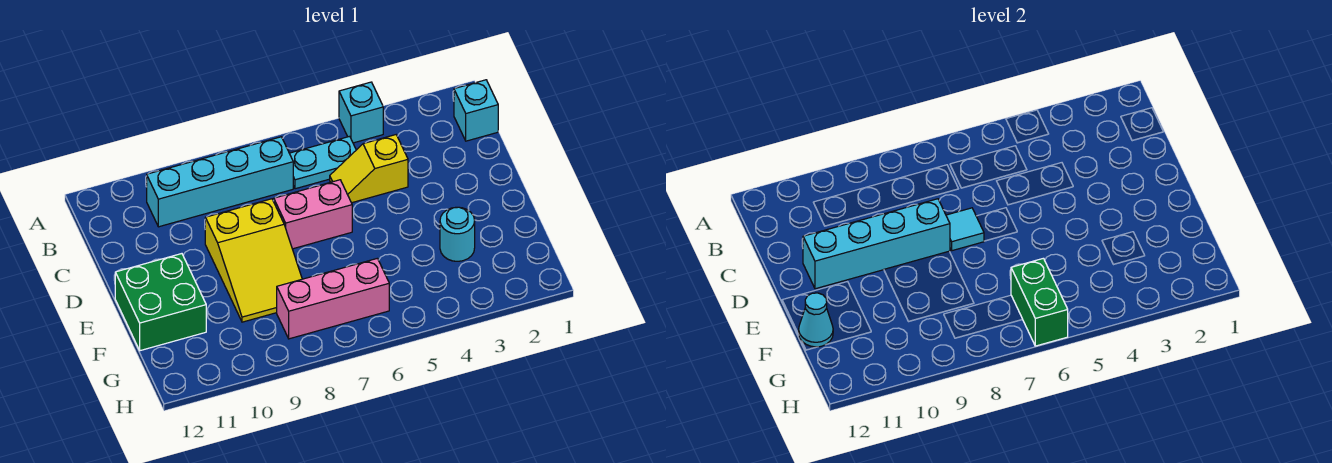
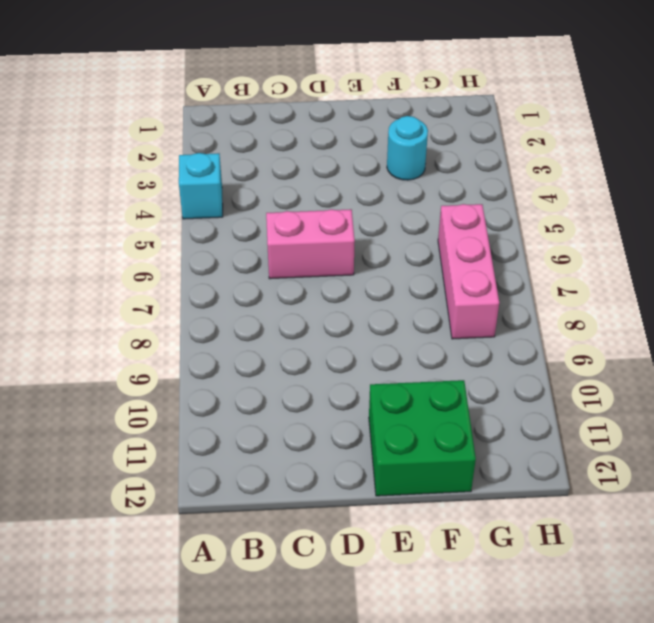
pink brick C6:D6 level 1 -> pink brick D6:D7 level 1
none -> cyan brick B1 level 1
none -> cyan plate B5:B6 level 1
none -> cyan brick B7:B10 level 1

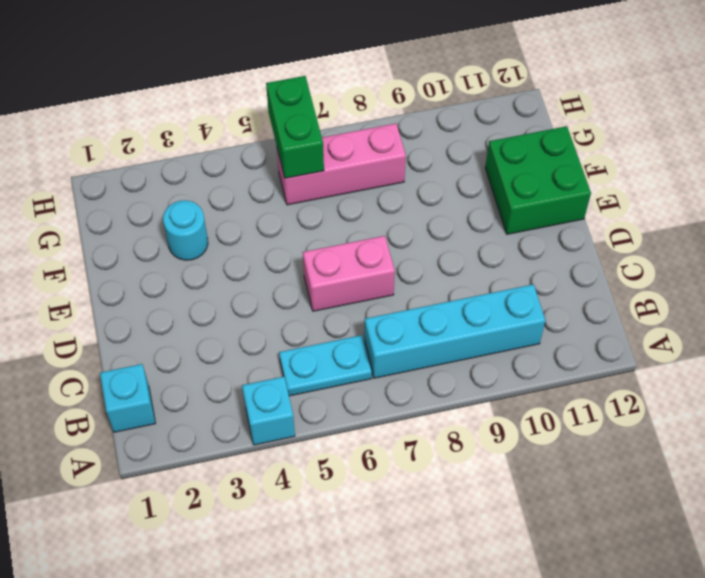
none -> yellow slope C4:C5 level 1 top 4
none -> yellow slope D8:F9 level 1 top D
none -> cyan tile D7 level 2

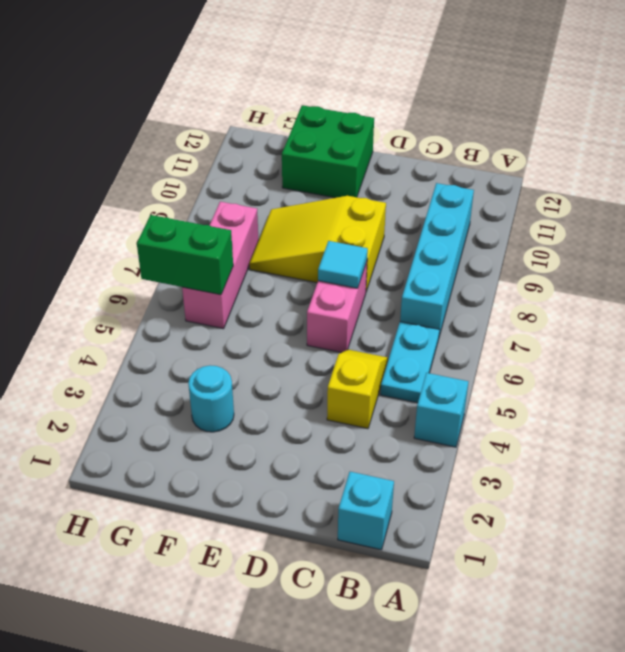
none -> cyan brick D8:D11 level 2
none -> cyan cone F12 level 2

